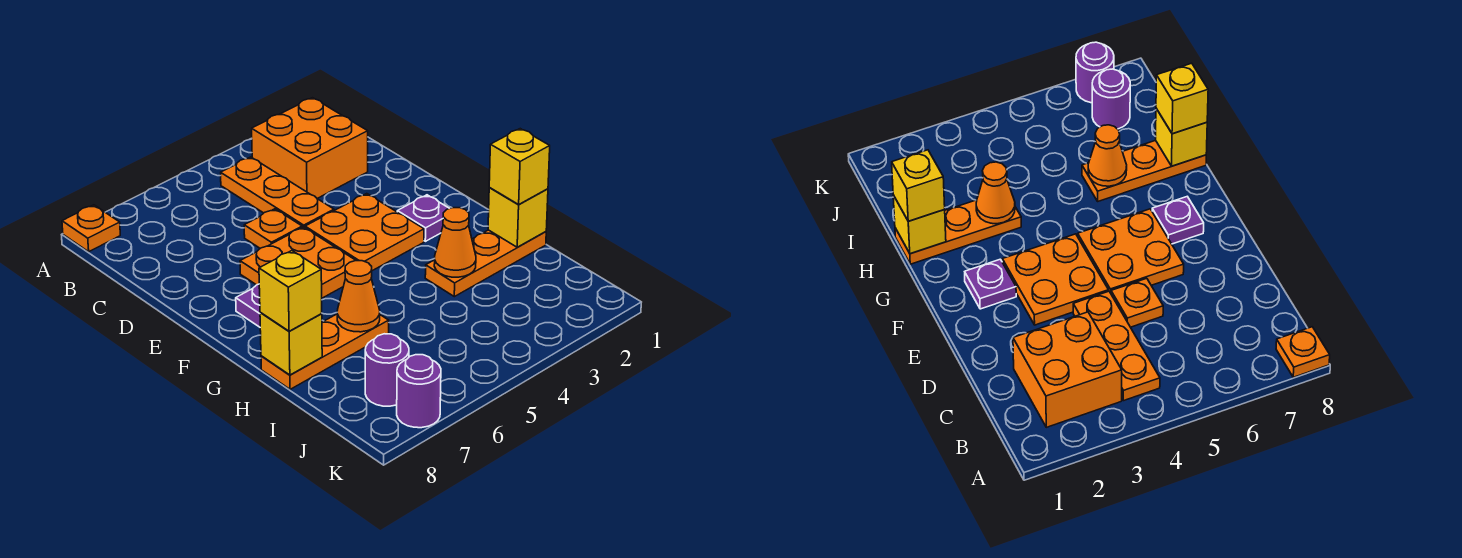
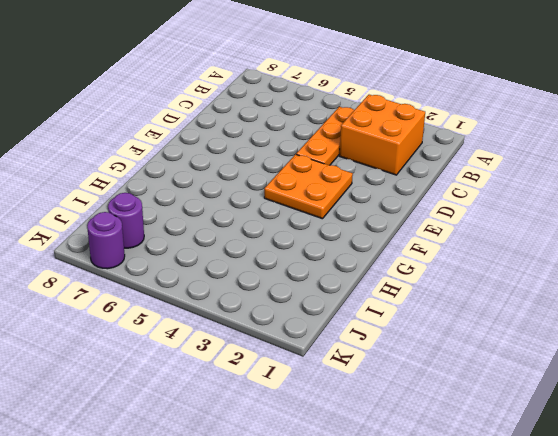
none -> orange plate A8 level 1
none -> orange plate D5 level 1
none -> orange plate E5:F6 level 1

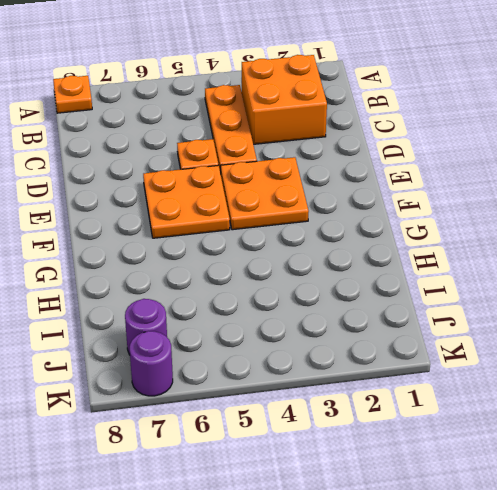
none -> purple plate F2 level 1
none -> purple plate F7 level 1
none -> orange plate H1:H3 level 1

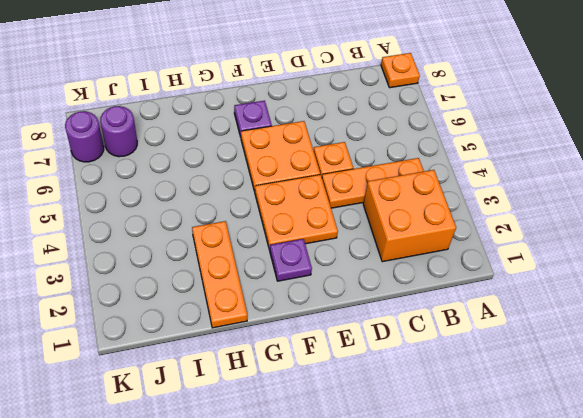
none -> orange plate H6:H8 level 1
none -> yellow brick H1 level 2
none -> orange cone H3 level 2

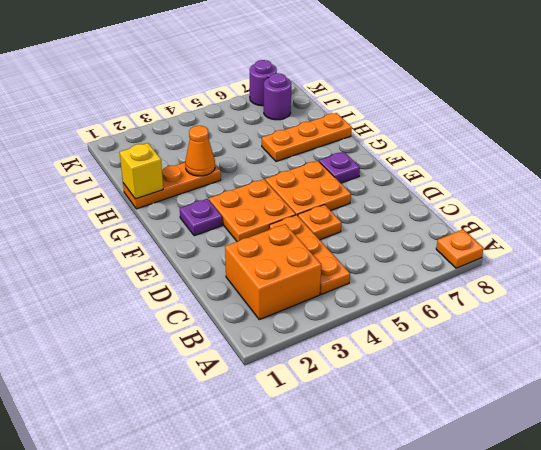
none -> orange cone H6 level 2
none -> yellow brick H8 level 2
none -> yellow brick H1 level 3

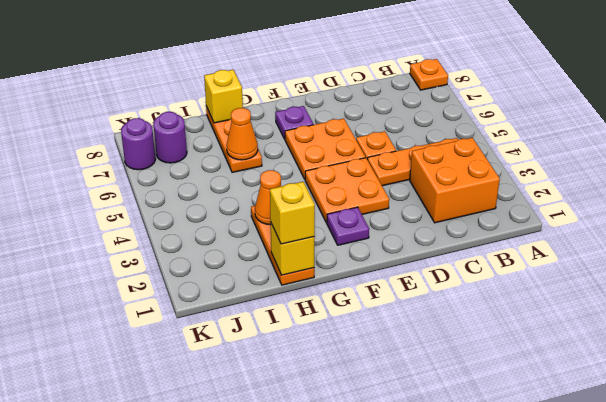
none -> yellow brick H8 level 3

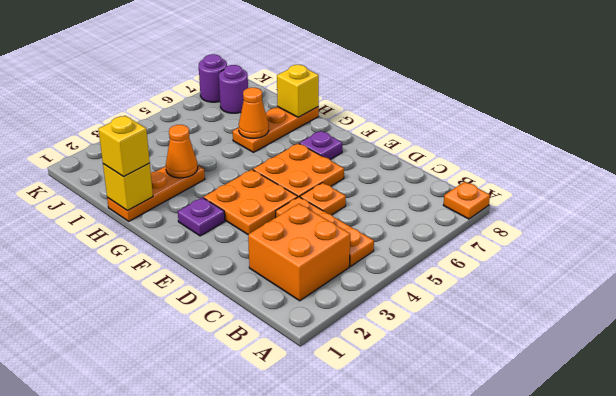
none -> yellow brick H8 level 3

